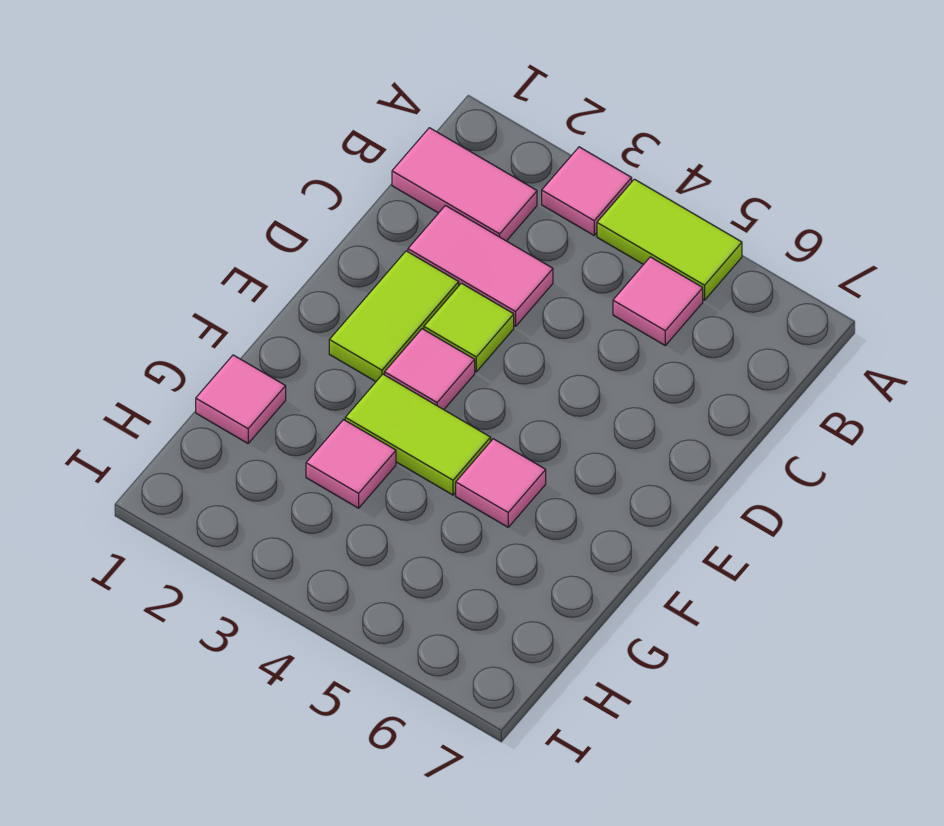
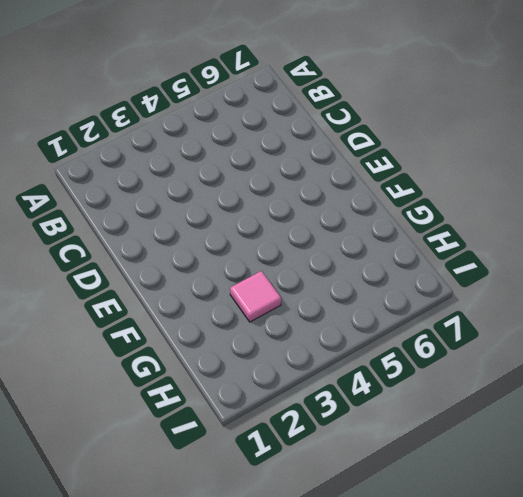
none -> pink tile A3 level 1
none -> lime tile A4:A5 level 1
none -> pink tile B1:B2 level 1

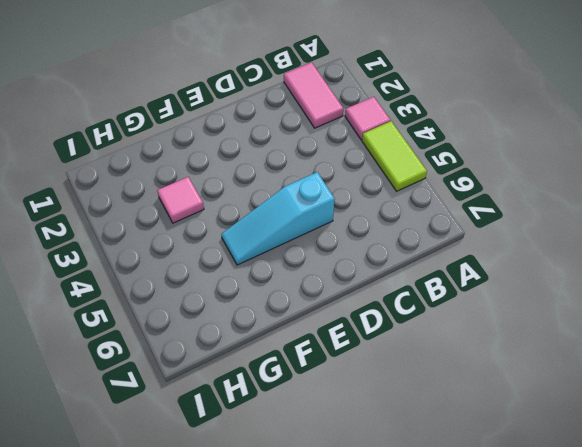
cyan slope D5:F5 level 1 top D -> pink tile F5 level 1
none -> pink tile B5 level 1
none -> pink tile C2:C3 level 1
none -> lime tile D2:E2 level 1

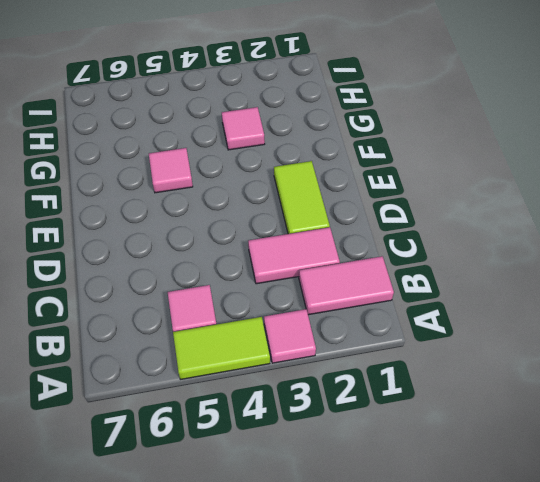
none -> lime tile D3 level 1
none -> pink tile E3 level 1
none -> lime tile F3:F4 level 1

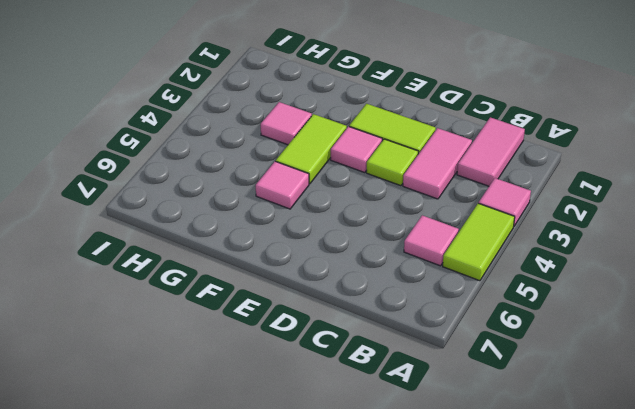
none -> pink tile G1 level 1

